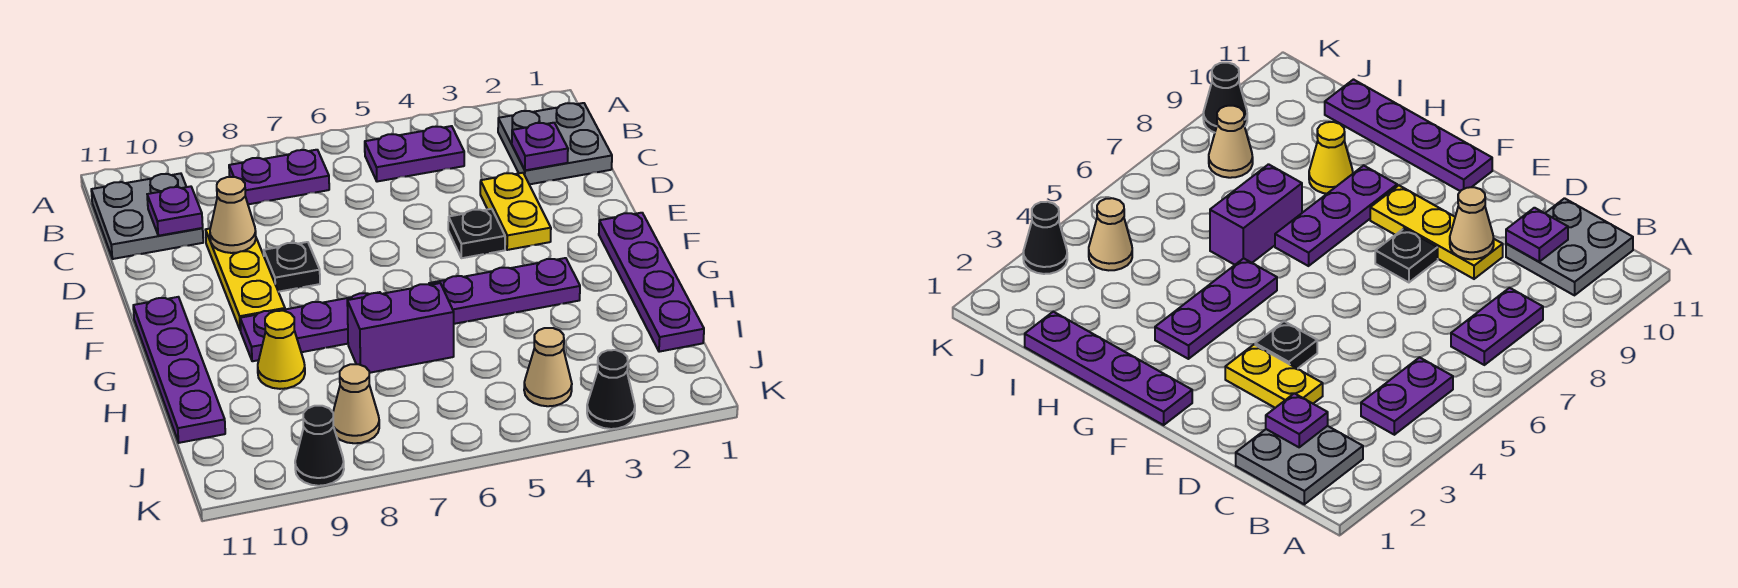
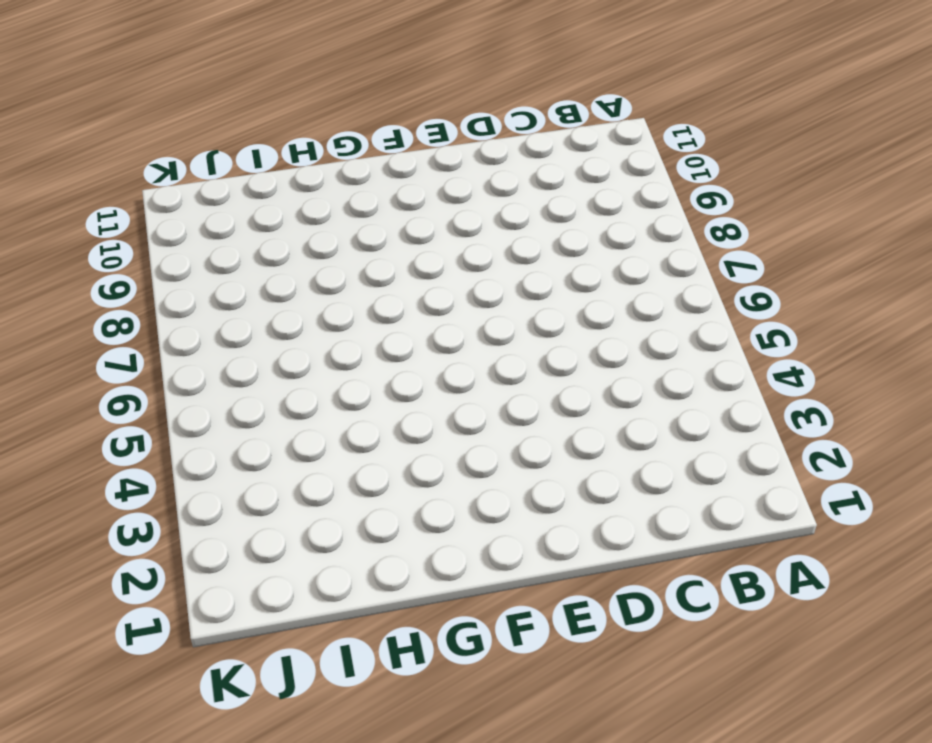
none -> grey plate B1:C2 level 1
none -> purple plate B4:B5 level 1
none -> purple plate B7:B8 level 1

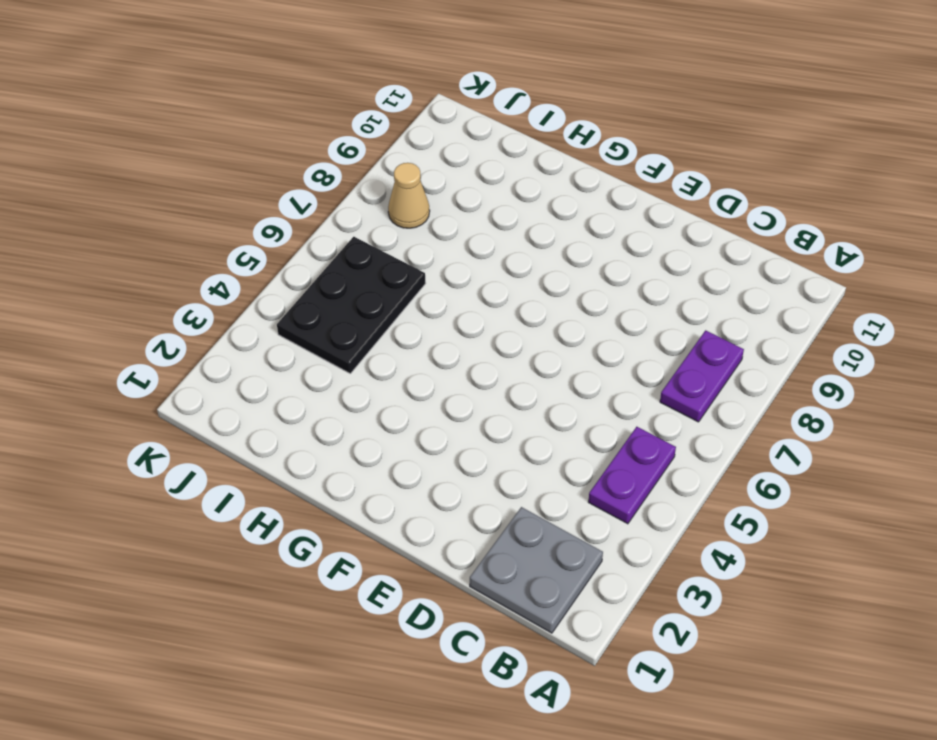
black plate I4:J6 level 1 -> tan cone J4 level 1
none -> grey plate B10:C11 level 1
none -> yellow plate D3:E3 level 1
none -> yellow plate D9:F9 level 1

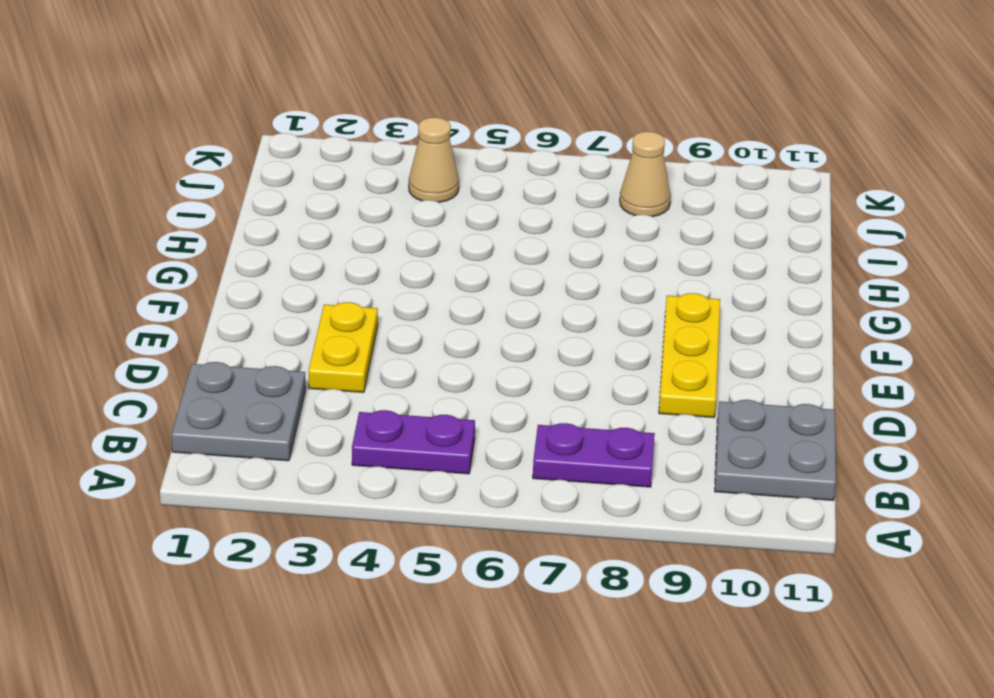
none -> black plate E4 level 1
none -> black plate E8 level 1
none -> purple plate F1:I1 level 1

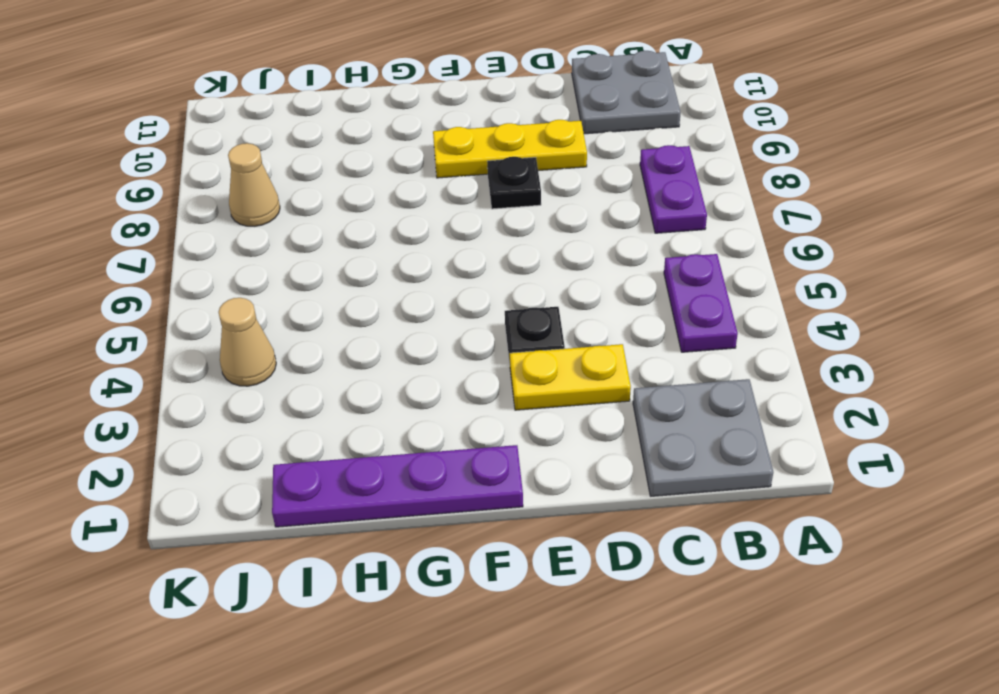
none -> purple plate F11:I11 level 1
none -> purple plate G3:G5 level 1
none -> purple plate G7:G9 level 1

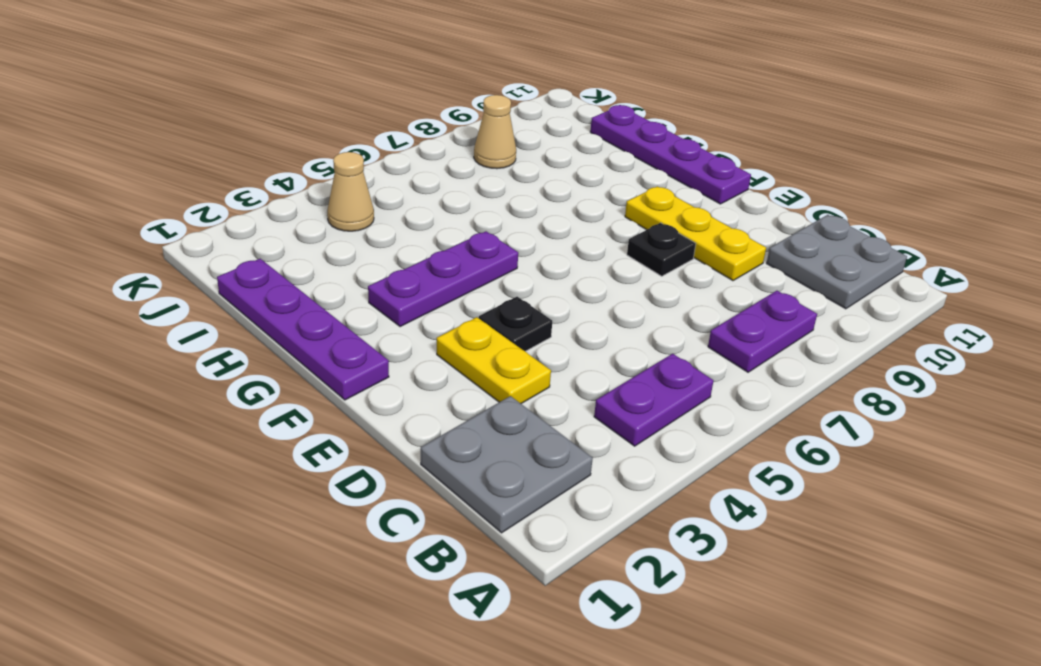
none -> purple plate G7:G9 level 1
none -> purple brick H6:H7 level 1
none -> yellow cone H9 level 1

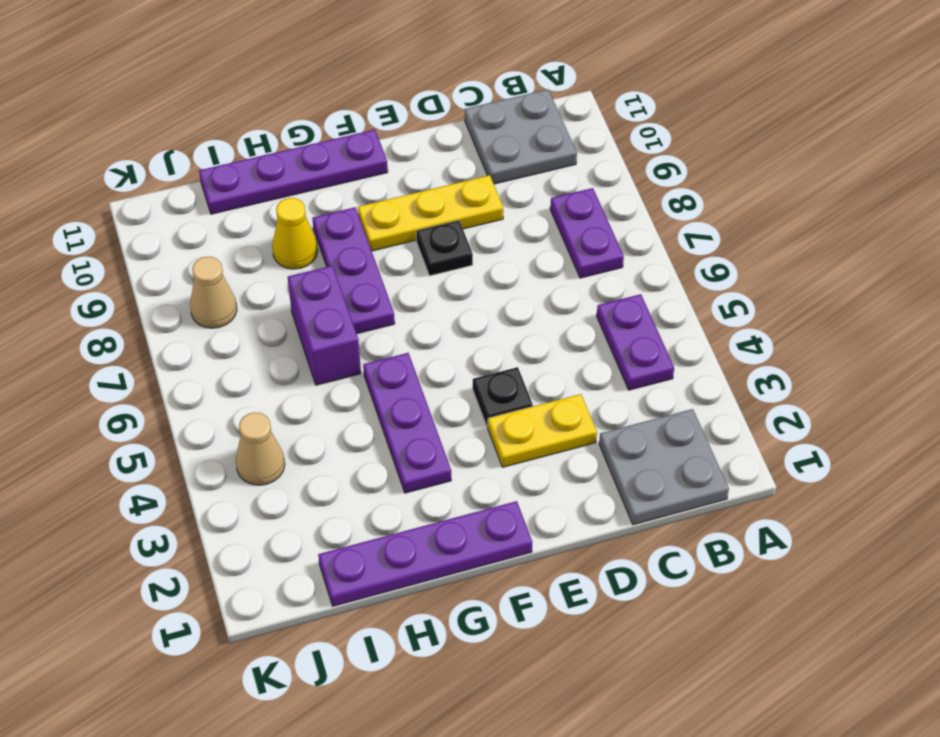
none -> black cone K3 level 1
none -> black cone K9 level 1
none -> purple plate C2 level 2

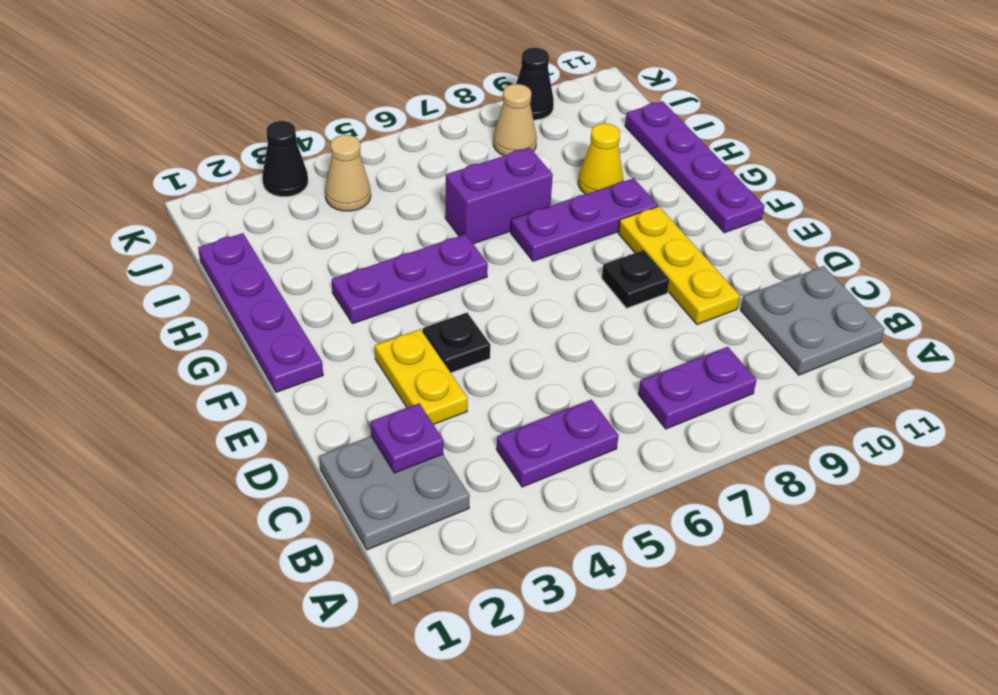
none -> purple plate C10 level 2
none -> tan cone D9 level 2

